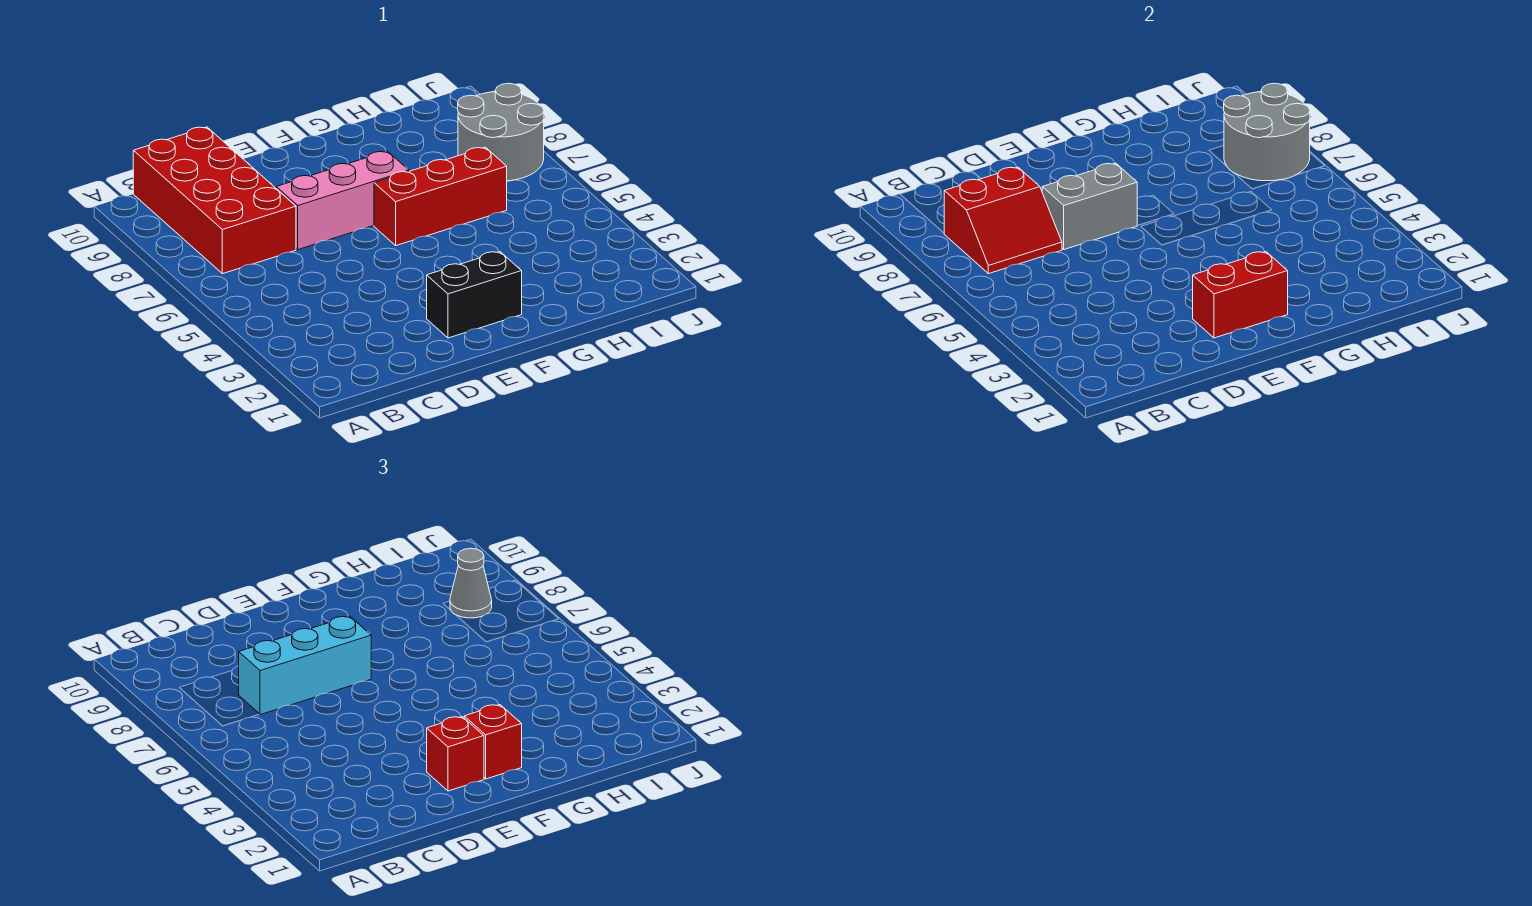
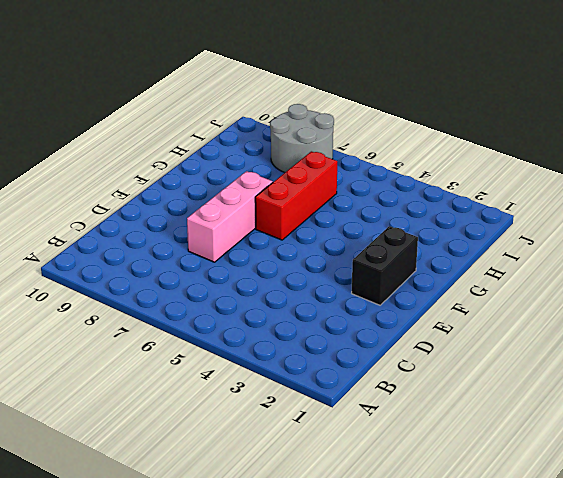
none -> red brick B7:C10 level 1
none -> red slope B7:C8 level 2 top 8
none -> grey brick D7:E7 level 2

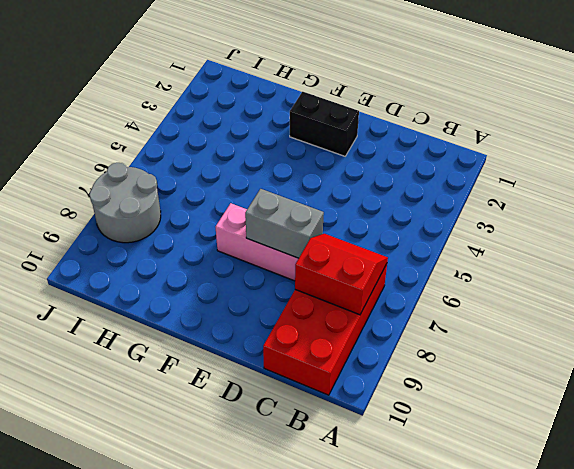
none -> red brick F6:H6 level 1
none -> red brick E2:F2 level 2
none -> grey round brick I7:J8 level 2

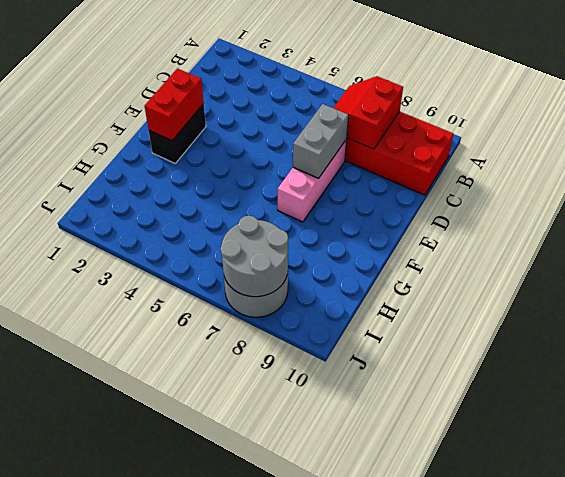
none -> red brick F6:H6 level 1
none -> cyan brick C7:E7 level 3
none -> red brick E2 level 3

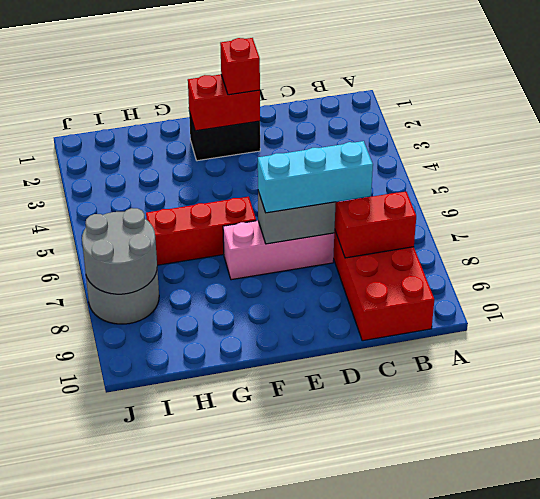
none -> red brick F2 level 3
none -> grey cone I8 level 3

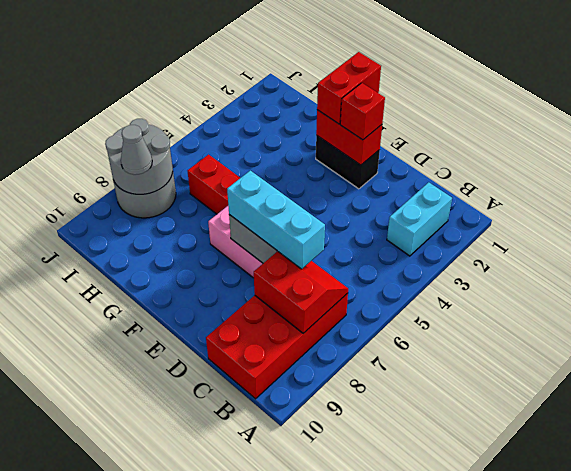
cyan brick B2:B3 level 1 -> none
red brick F1:F2 level 3 -> red brick F2 level 3

